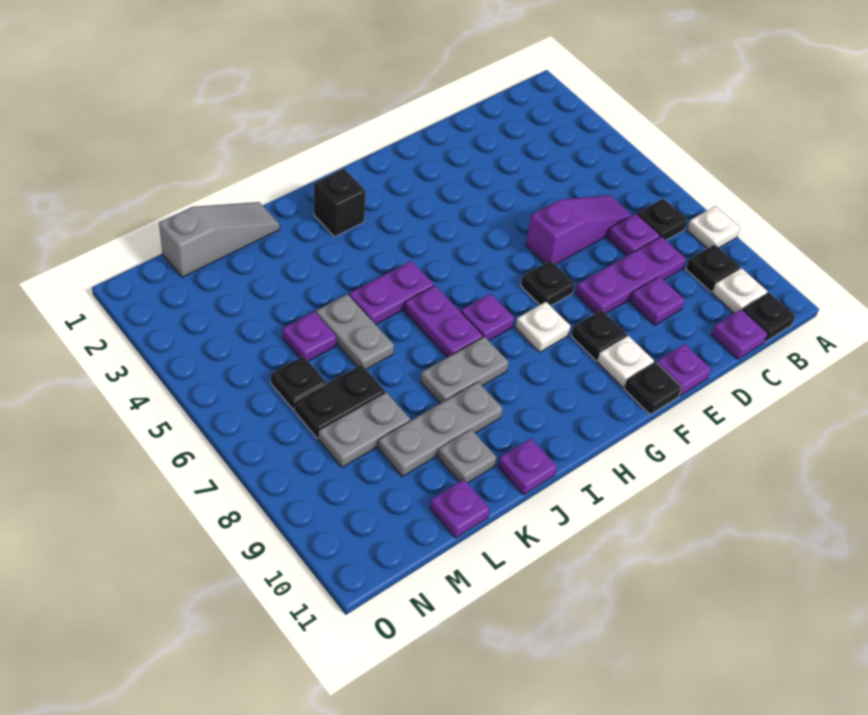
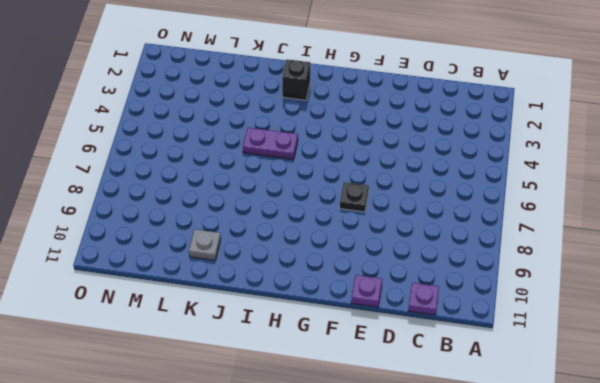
none -> white plate A8 level 1
none -> black plate B7 level 1
none -> black plate B9 level 1
none -> white plate B10 level 1

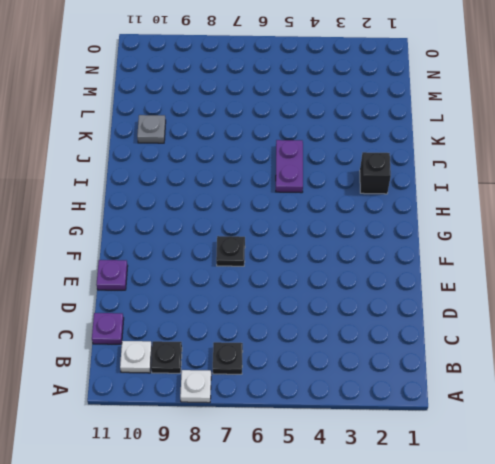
none -> black plate B11 level 1
none -> purple slope C6:E6 level 1 top E
none -> purple plate C7 level 1
none -> purple plate C8:E8 level 1

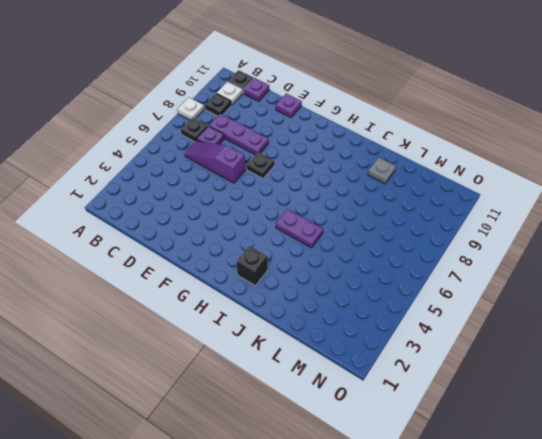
none -> purple plate D9 level 1
none -> black plate F9 level 1
none -> white plate F10 level 1
none -> black plate F11 level 1

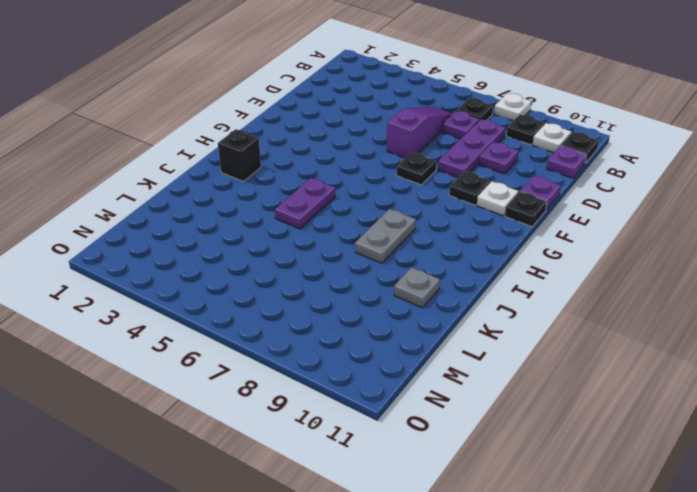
none -> white plate G8 level 1
none -> purple plate H7 level 1
none -> purple plate I6:I7 level 1
none -> grey plate J9:L9 level 1

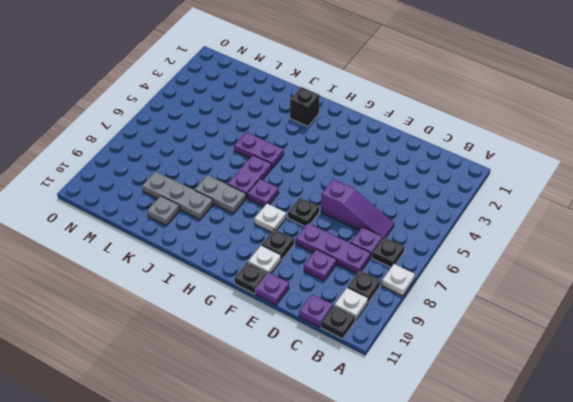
none -> purple plate J11 level 1
none -> grey slope K1:M1 level 1 top M
none -> grey plate K5:K6 level 1
none -> purple plate L5 level 1

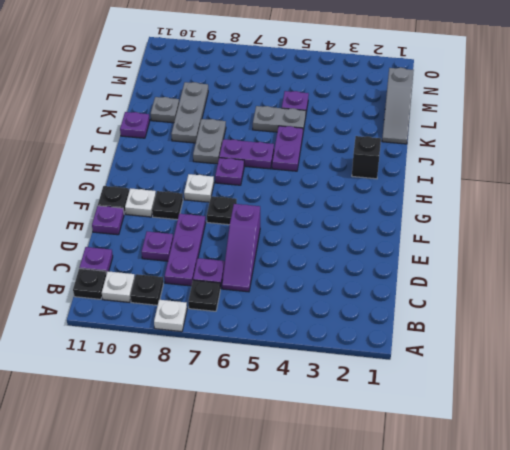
none -> black plate L7:M7 level 1
none -> grey plate L8:M8 level 1
none -> purple plate L11 level 1
none -> black plate M6 level 1

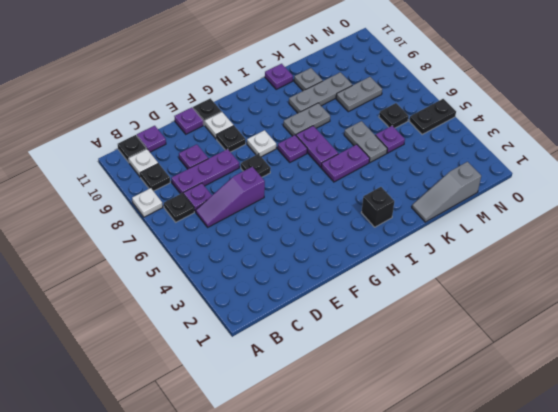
black plate N5:O5 level 1 -> black plate L7:M7 level 1
none -> purple plate L11 level 1

